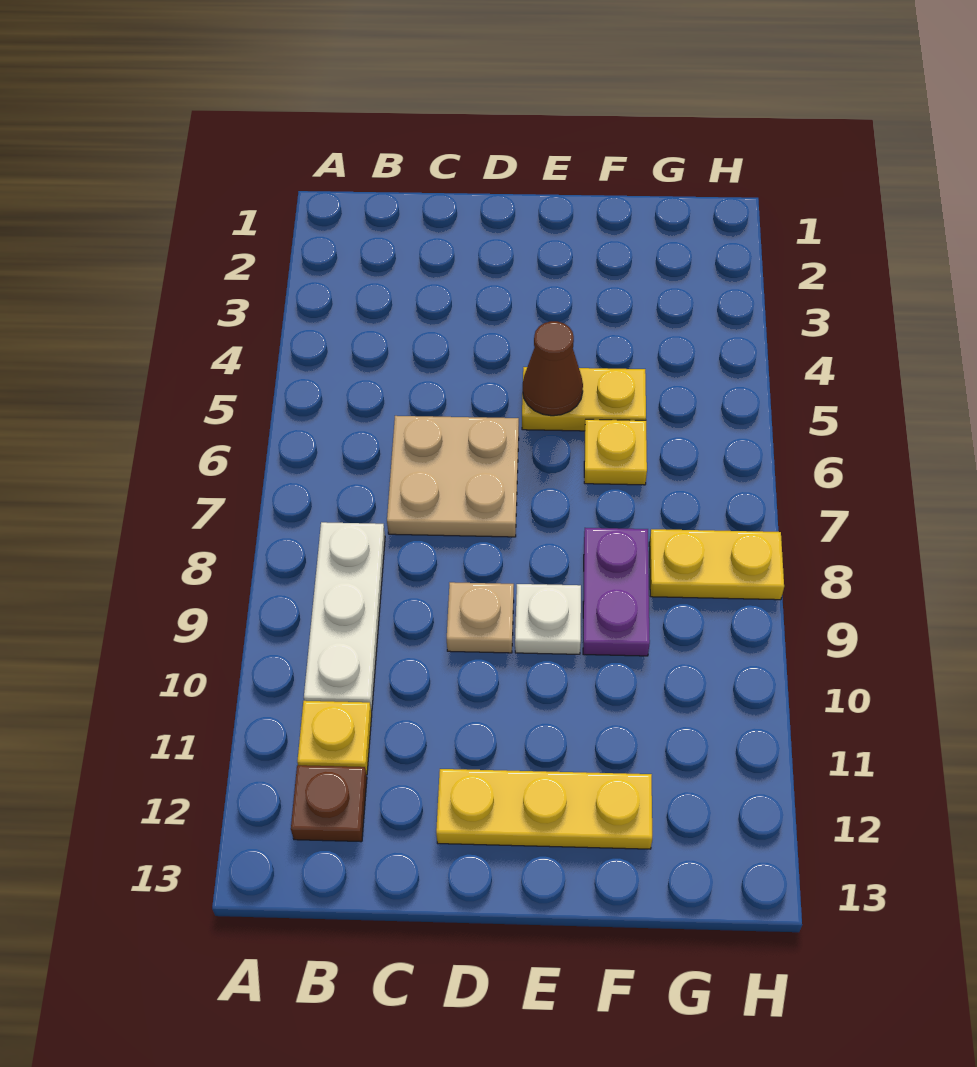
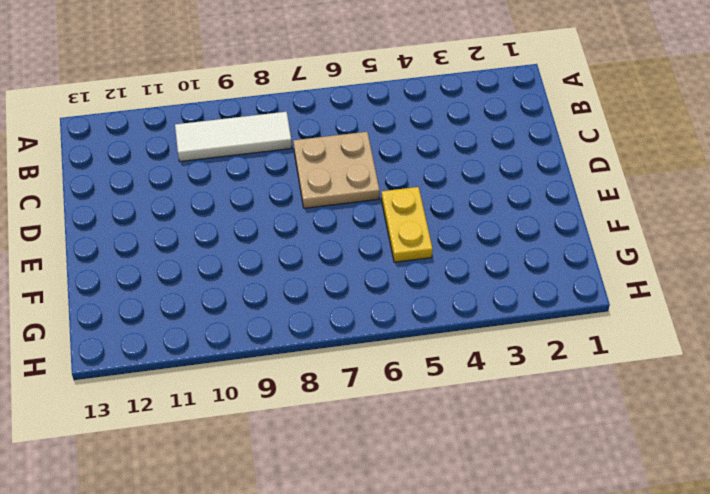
white tile B8:B10 level 1 -> white plate B8:B10 level 1
none -> yellow plate B11 level 1
none -> brown plate B12 level 1
none -> tan plate D9 level 1

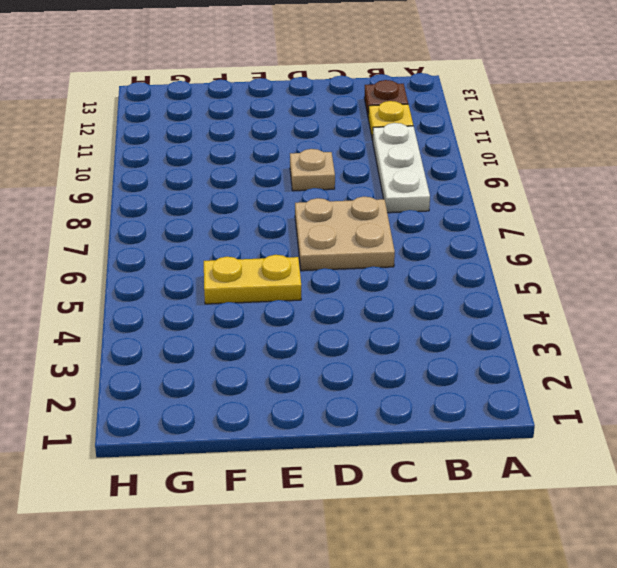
none -> yellow plate D12:F12 level 1
none -> white plate E9 level 1
none -> yellow plate F6 level 1

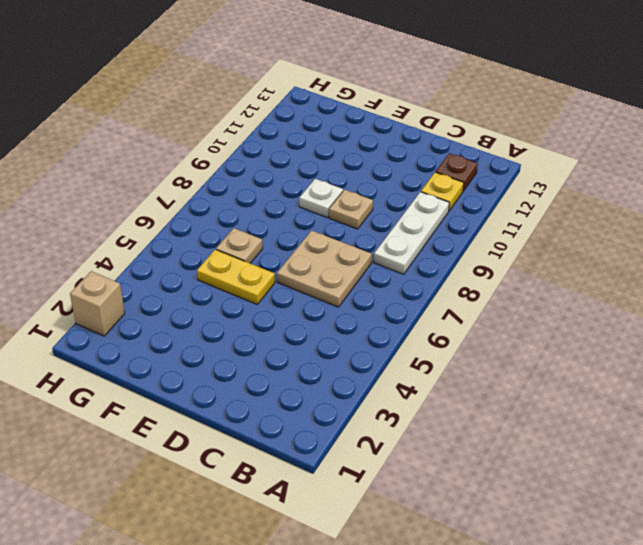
tan plate F6 level 1 -> yellow plate F6 level 1
tan brick H2 level 1 -> none
none -> yellow plate D12:F12 level 1
none -> purple plate F8:F9 level 1
none -> yellow plate G8:H8 level 1

